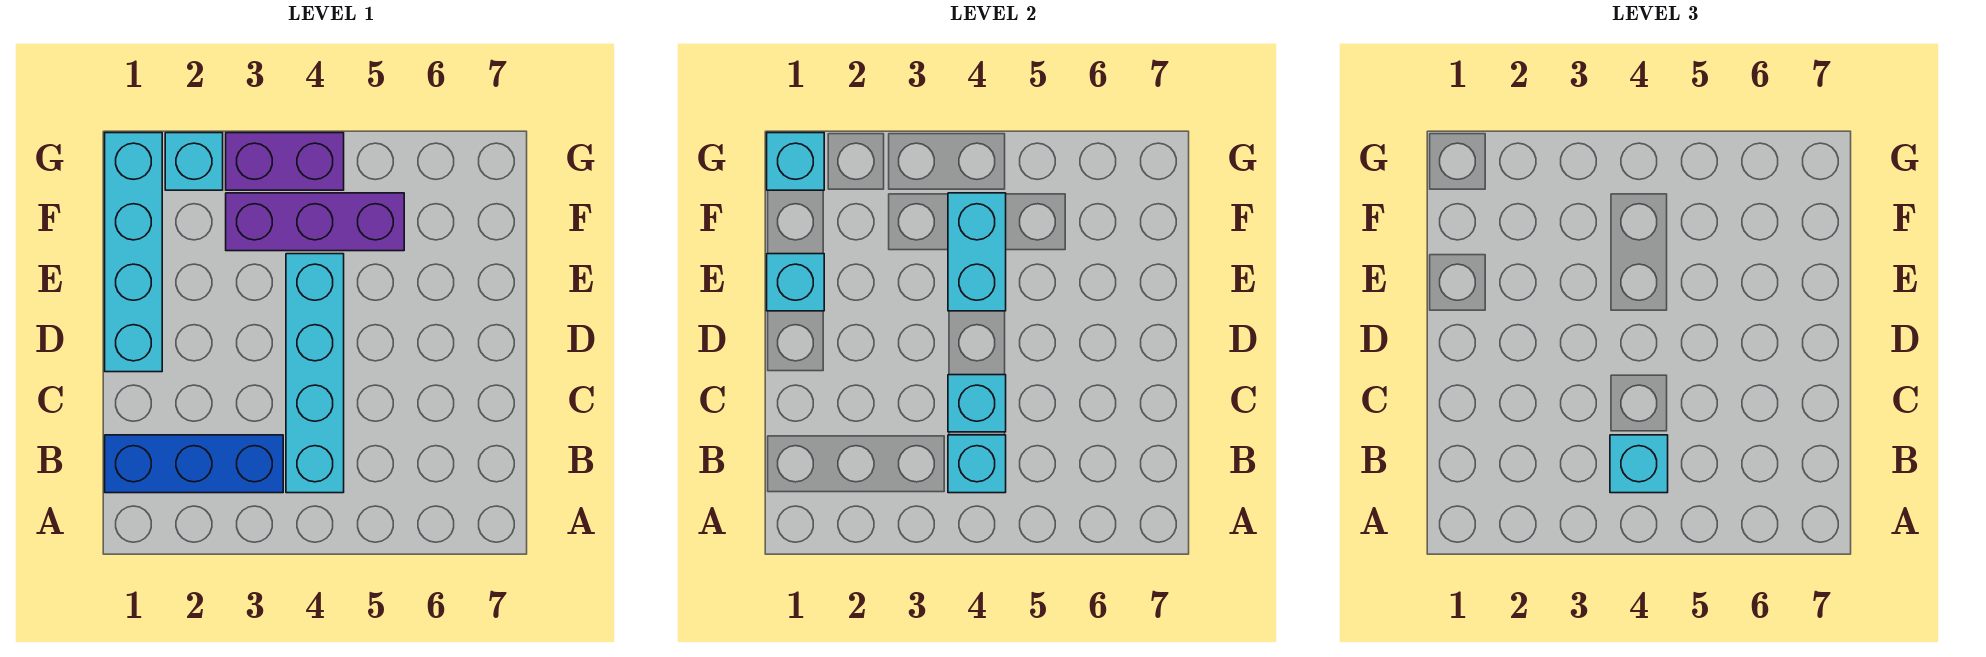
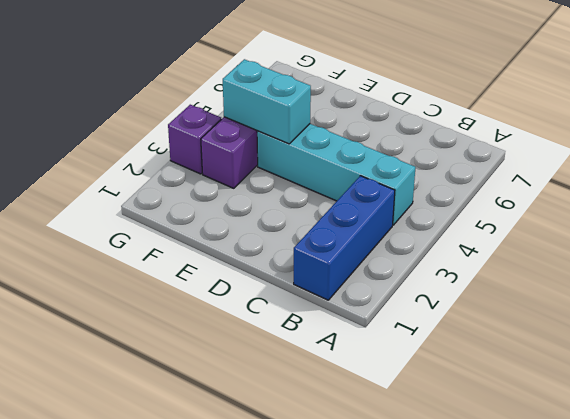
purple brick G3 level 1 -> purple brick G3:G4 level 1
none -> cyan brick D1:G1 level 1
none -> cyan brick G2 level 1
none -> cyan brick B4 level 2

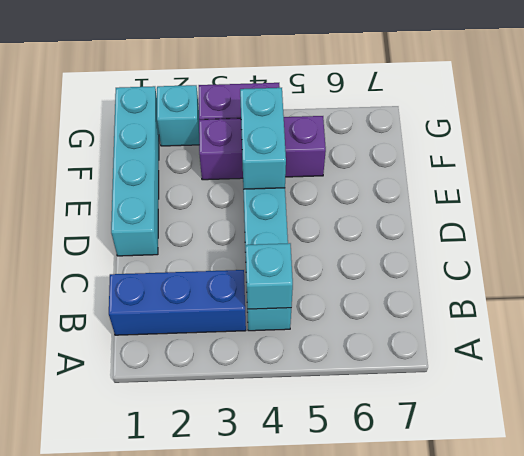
none -> cyan brick C4 level 2
none -> cyan brick E1 level 2
none -> cyan brick G1 level 2

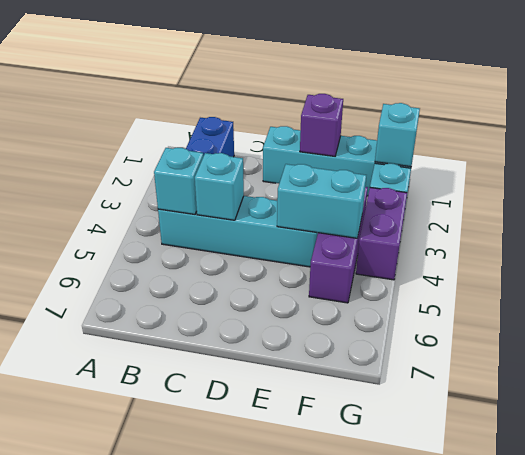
purple brick E1 level 2 -> cyan brick E1 level 2
none -> cyan brick B4 level 3

